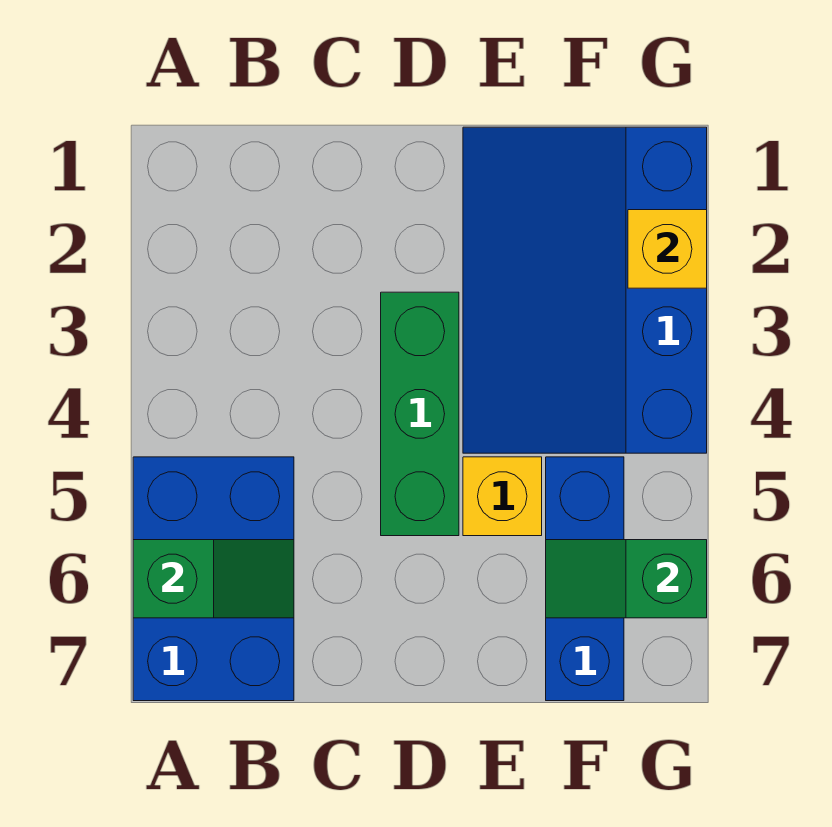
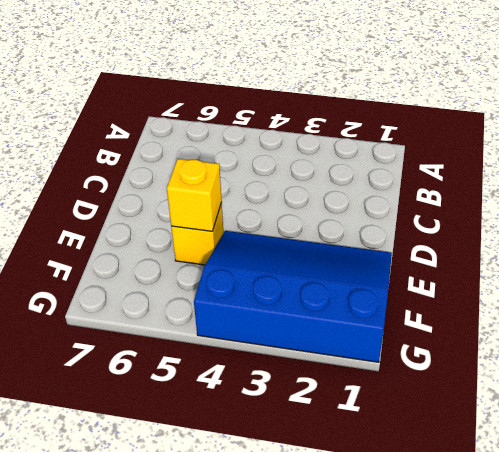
yellow brick E5 level 2 -> yellow brick G2 level 2
none -> blue brick A5:B7 level 1
none -> green brick D3:D5 level 1

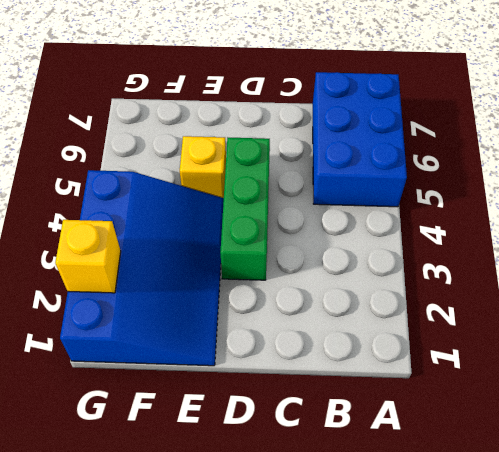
none -> blue brick F5:F7 level 1
none -> green slope A6:B6 level 2 top A

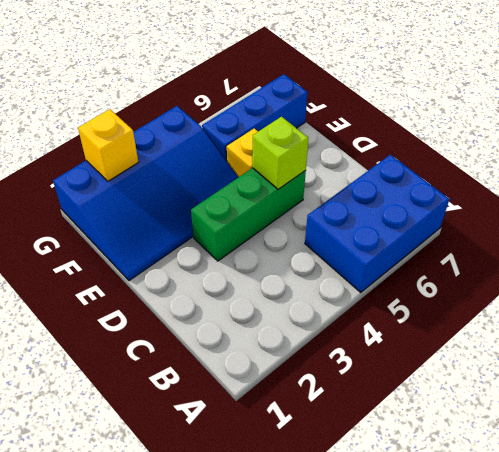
lime brick D5 level 2 -> none
none -> green slope A6:B6 level 2 top A
none -> green slope F6:G6 level 2 top G

